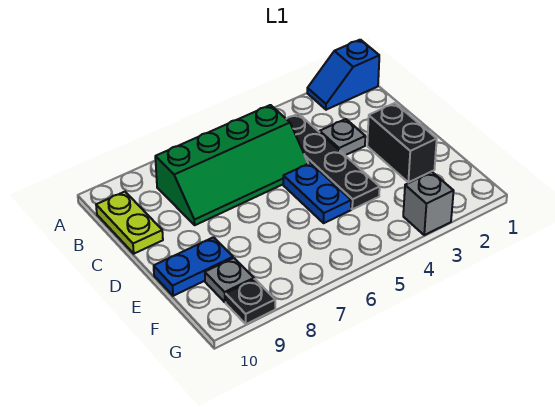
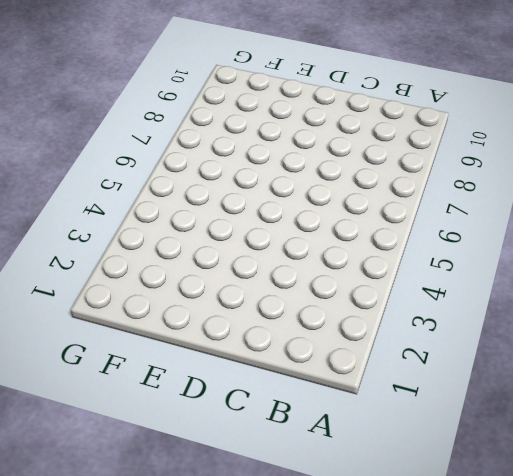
none -> blue slope A1:A2 level 1 top 1
none -> black plate B4:E4 level 1

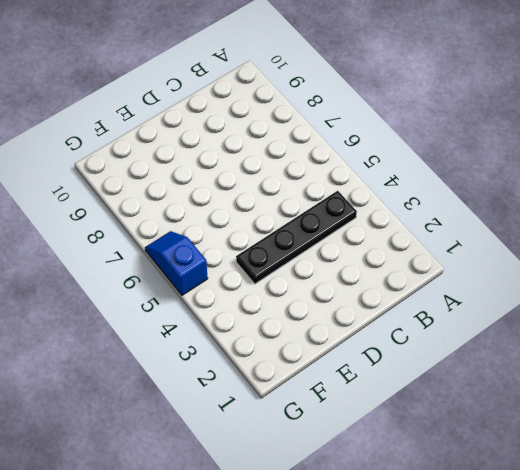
blue slope G5:G6 level 1 top 5 -> blue slope A1:A2 level 1 top 1
none -> green slope B5:C8 level 1 top B
none -> lime plate B10:C10 level 1

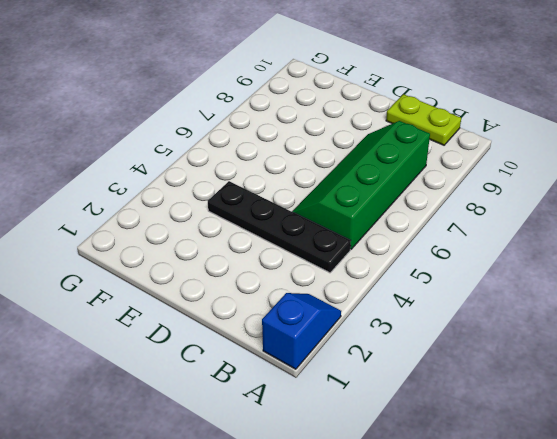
none -> grey plate C3 level 1
none -> black brick D2:E2 level 1

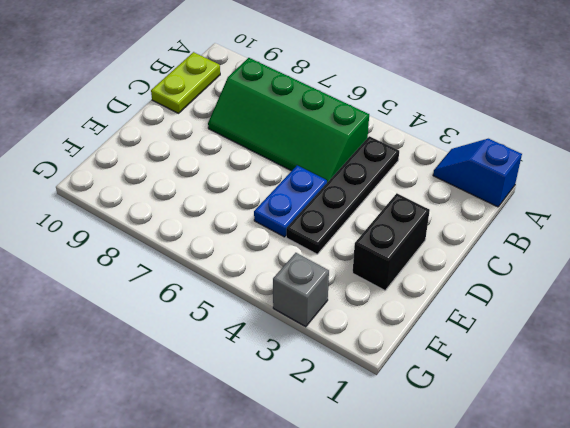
none -> grey plate C3 level 1
none -> blue plate E9:E10 level 1

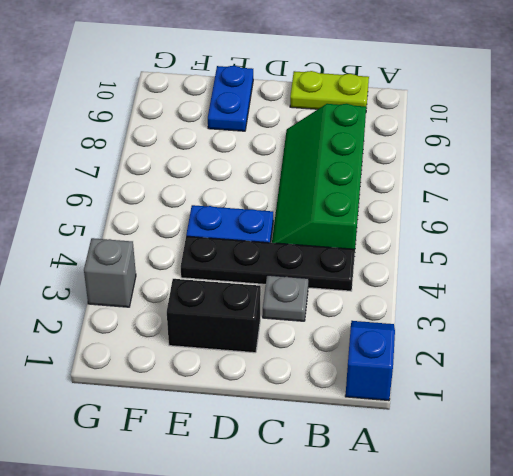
none -> grey plate F9 level 1
none -> black plate G9 level 1

